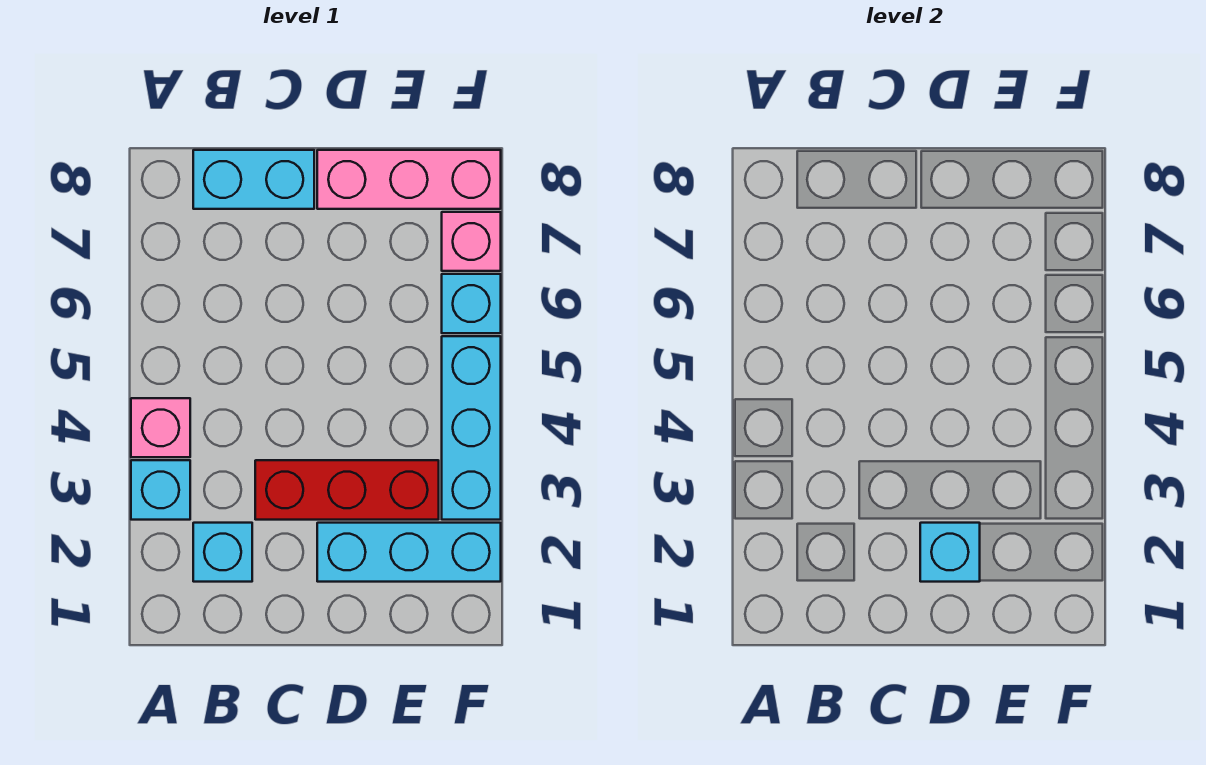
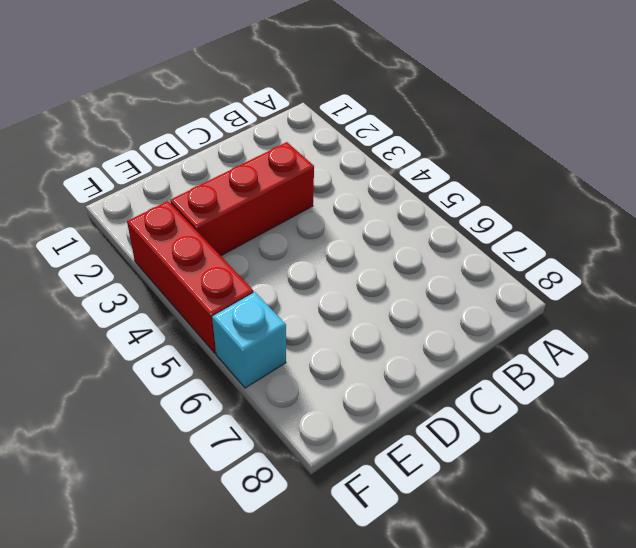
red brick F3:F5 level 1 -> cyan brick F3:F5 level 1
none -> cyan brick A3 level 1
none -> pink brick A4 level 1

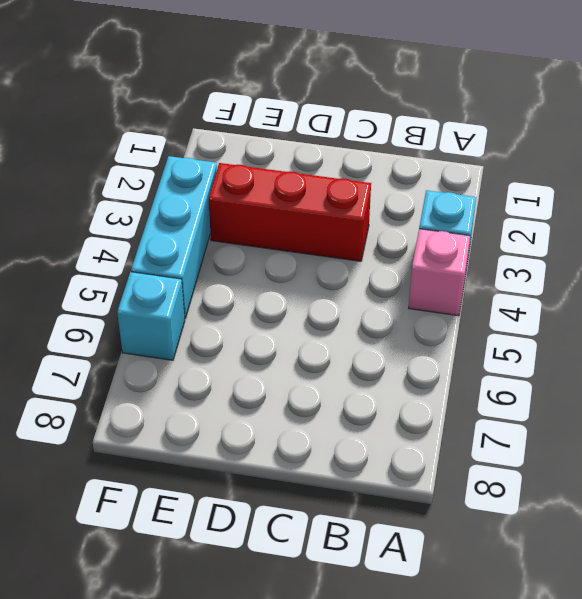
none -> cyan brick B2 level 1
none -> cyan brick B8:C8 level 1

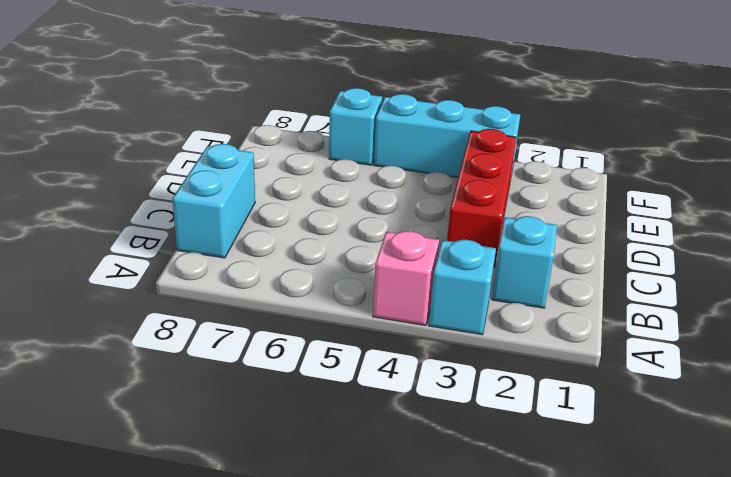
none -> cyan brick D2:F2 level 1
none -> pink brick D8:F8 level 1

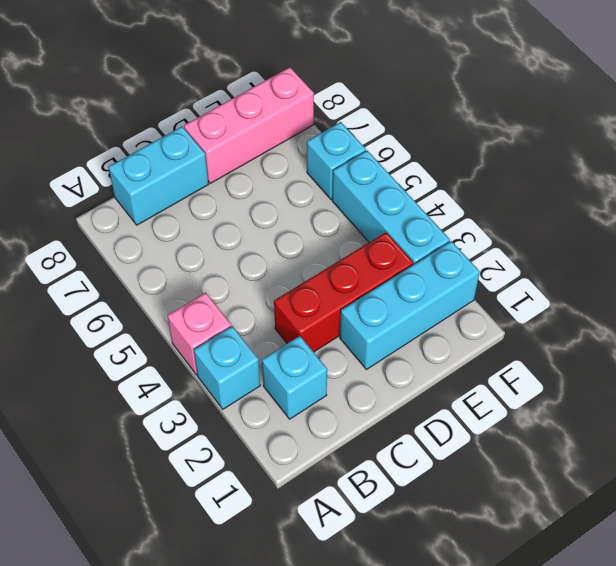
none -> pink brick F7 level 1
none -> cyan brick D2 level 2

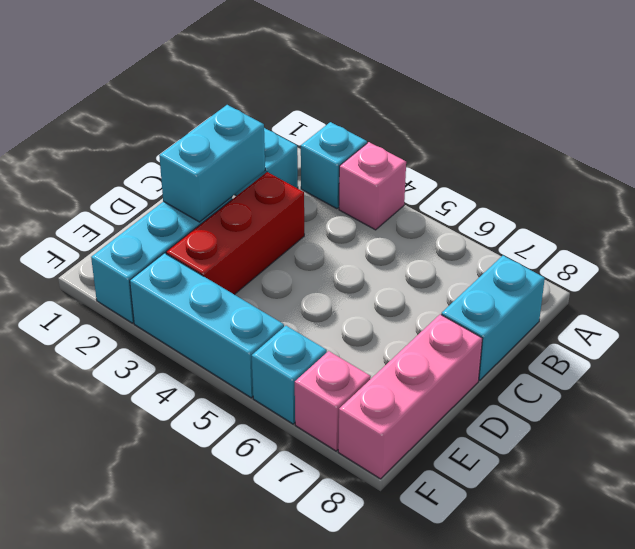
cyan brick C2:D2 level 2 -> cyan brick D2 level 2

